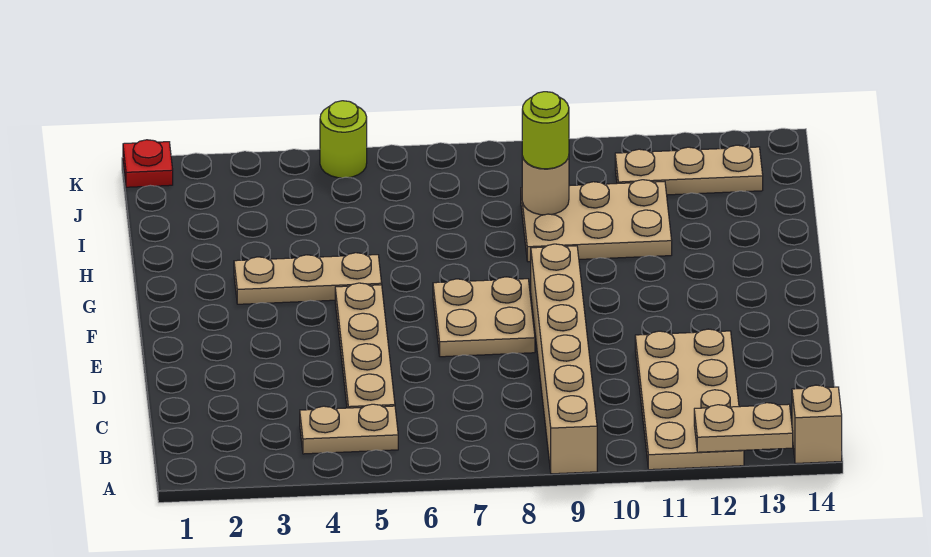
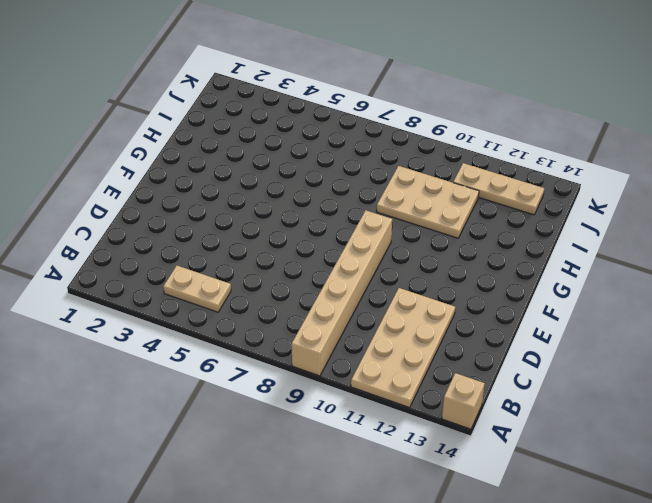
none -> tan plate C5:F5 level 1
none -> tan plate E7:F8 level 1
none -> tan plate G3:G5 level 1

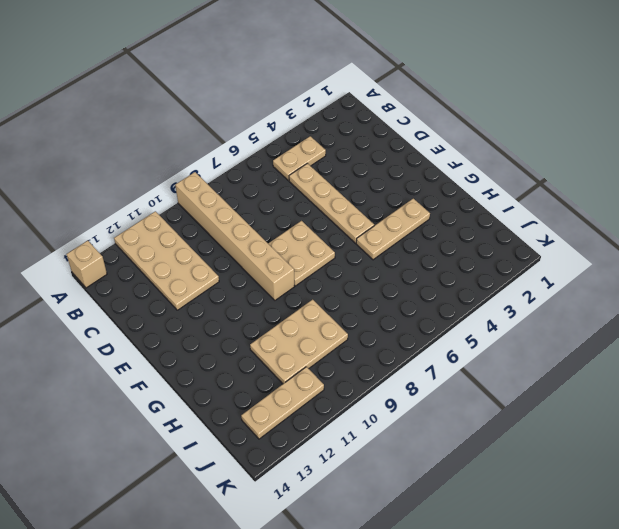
none -> red plate K1 level 1
none -> lime round brick K5 level 1
none -> tan plate A12:A13 level 2

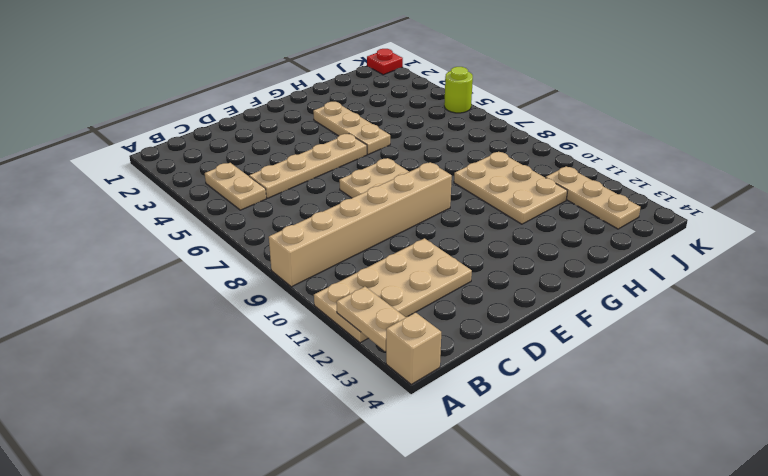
none -> tan round brick I9 level 2
none -> lime round brick I9 level 3

